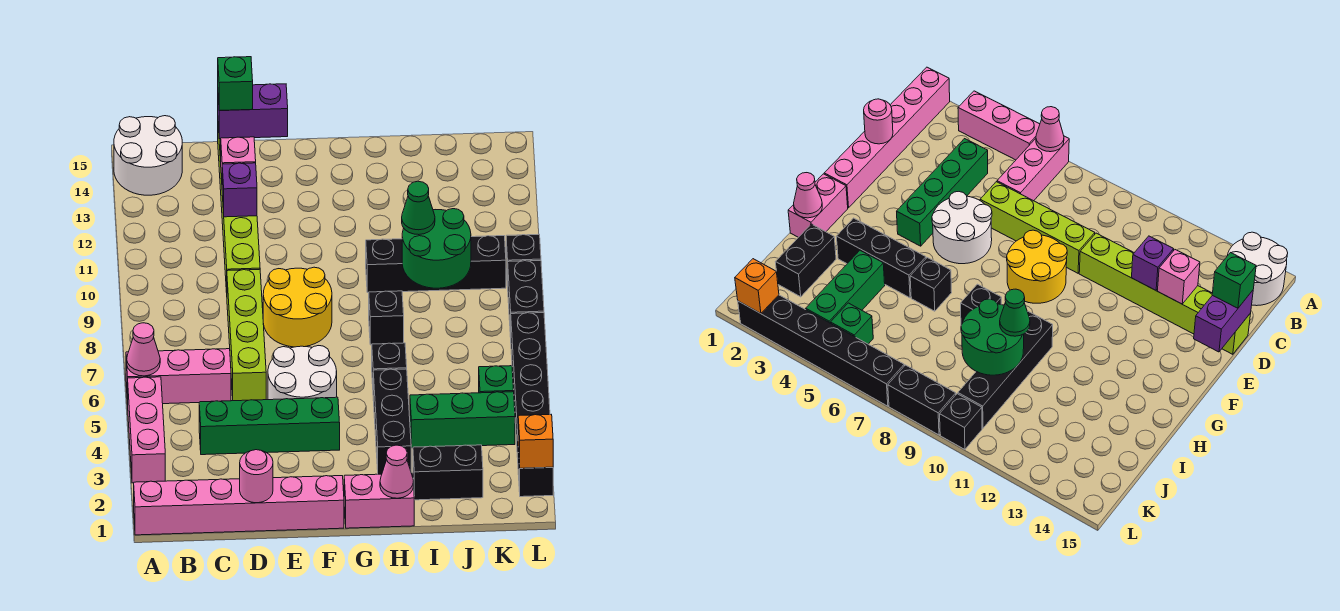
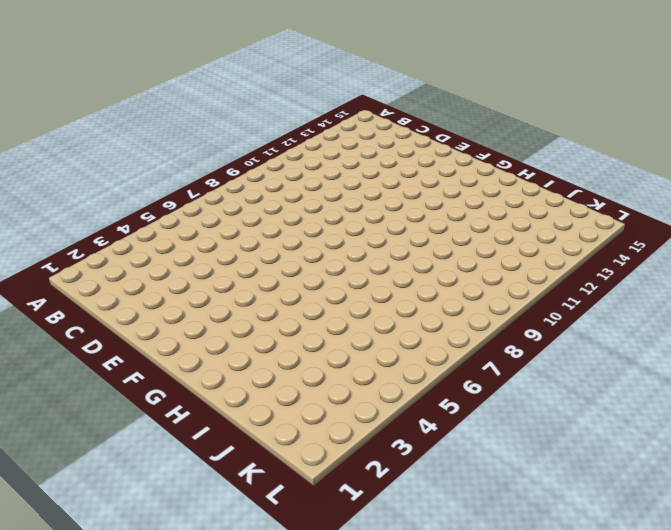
none -> pink brick A1:F1 level 1
none -> pink brick A3:A5 level 1
none -> pink brick A6:C6 level 1
none -> white round brick A14:B15 level 1

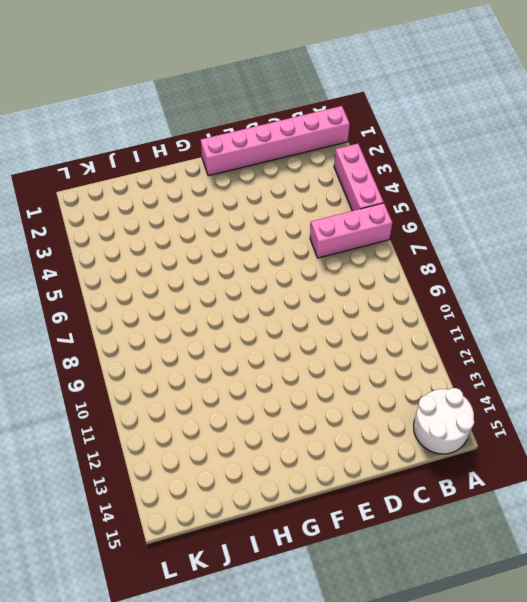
none -> green brick C4:F4 level 1
none -> lime brick D6:D9 level 1
none -> lime brick D10:D15 level 1
none -> white round brick E5:F6 level 1

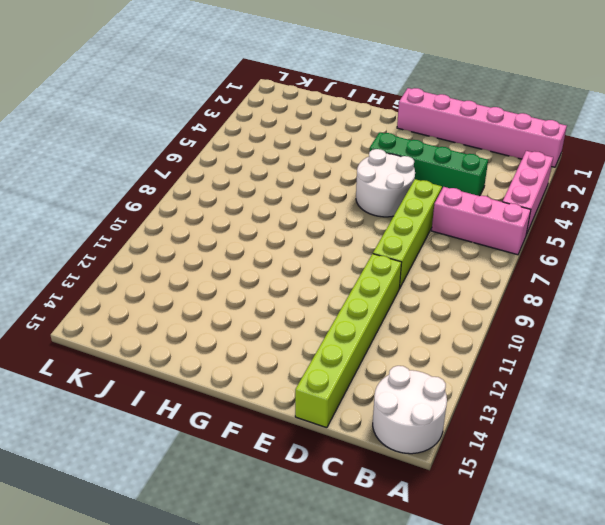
none -> yellow round brick E8:F9 level 1
none -> pink brick G1:H1 level 1
none -> black brick H3:H5 level 1
none -> black brick H6 level 1

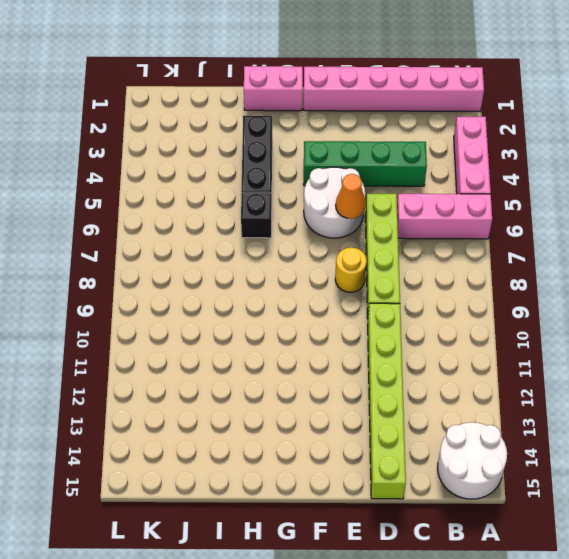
orange cone E6 level 2 -> none
yellow round brick E8 level 1 -> yellow round brick E8:F9 level 1
none -> black brick H8 level 1
none -> black brick H10:K10 level 1
none -> black brick I2:J2 level 1
none -> green brick I4:K4 level 1

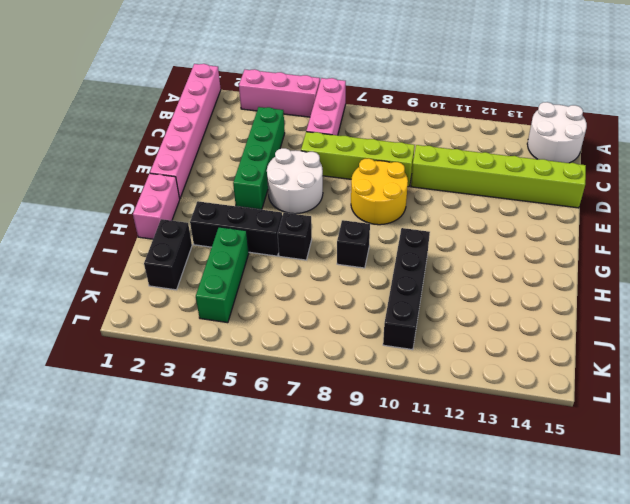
none -> green brick K5 level 1
none -> black brick L2:L7 level 1
none -> black brick L8:L9 level 1
none -> black brick L10 level 1

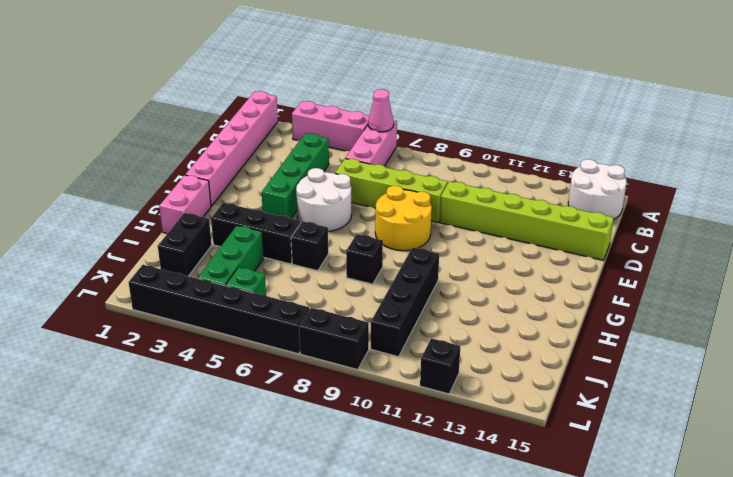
black brick L12 level 1 -> black brick L10 level 1
none -> pink round brick D1 level 2
none -> purple brick D12 level 2
none -> pink brick D13 level 2
none -> purple brick D15:E15 level 2

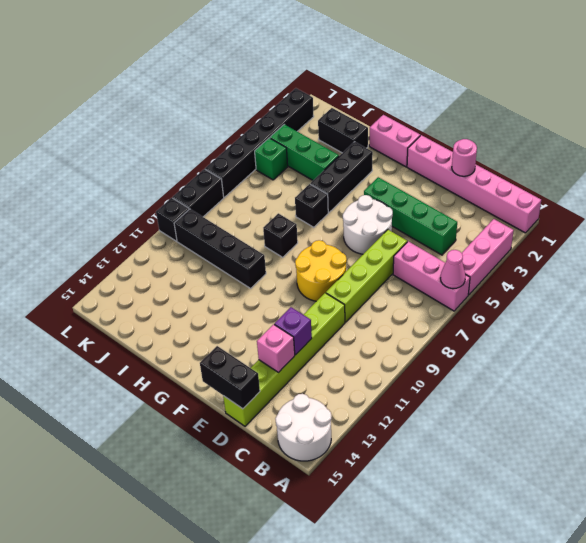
black brick D15:E15 level 2 -> purple brick D15:E15 level 2
none -> pink cone H1 level 2
none -> green round brick I9:J10 level 2
none -> orange brick L2 level 2
none -> green brick D15 level 3

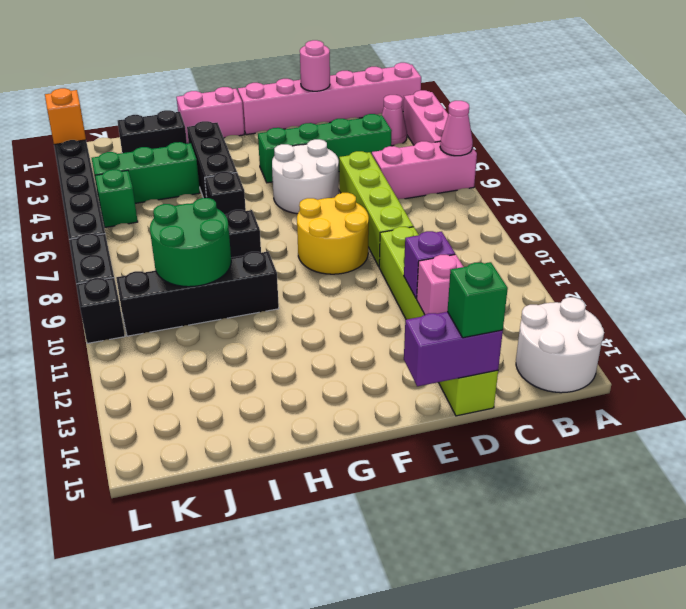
pink cone B3 level 1 -> pink cone H1 level 2
none -> green cone I10 level 3

